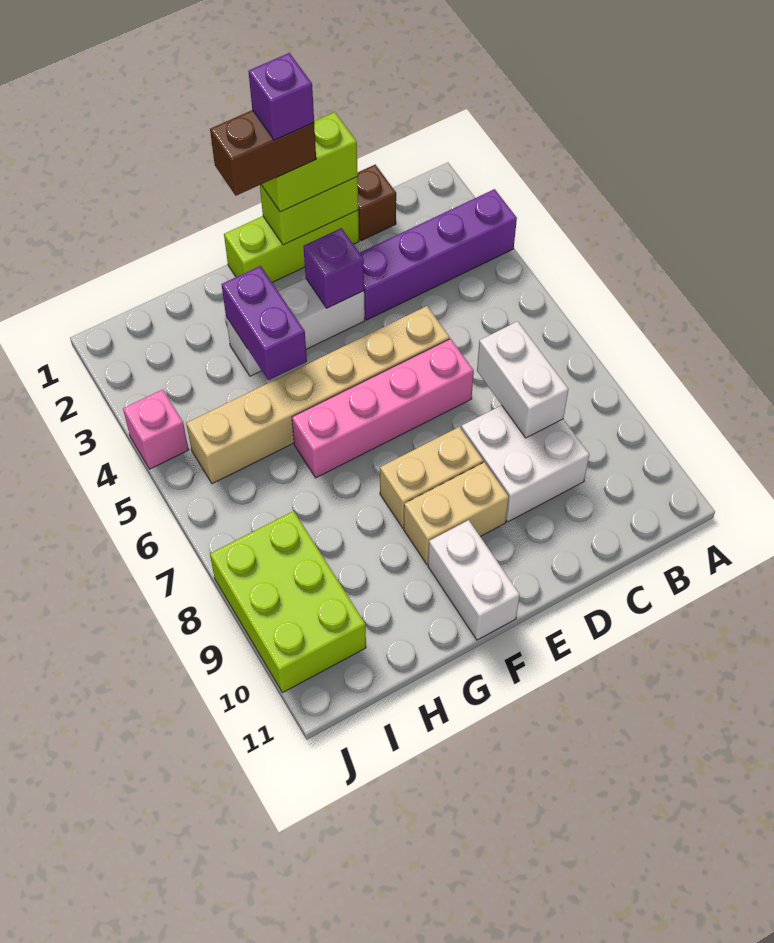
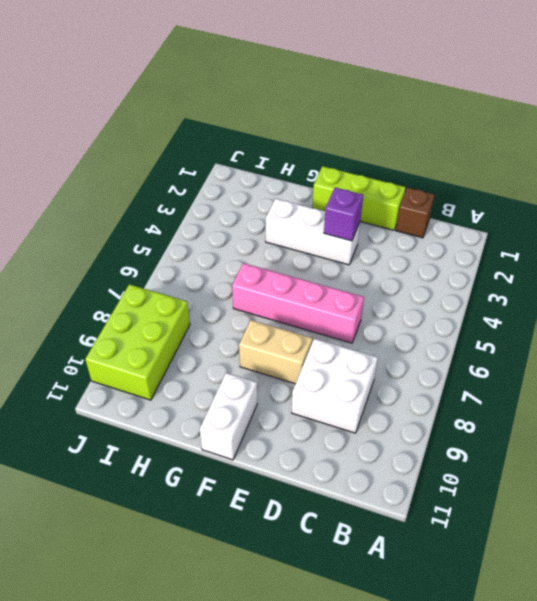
none -> purple brick A3:D3 level 1
none -> tan brick D5:I5 level 1
none -> tan brick E9:F9 level 1

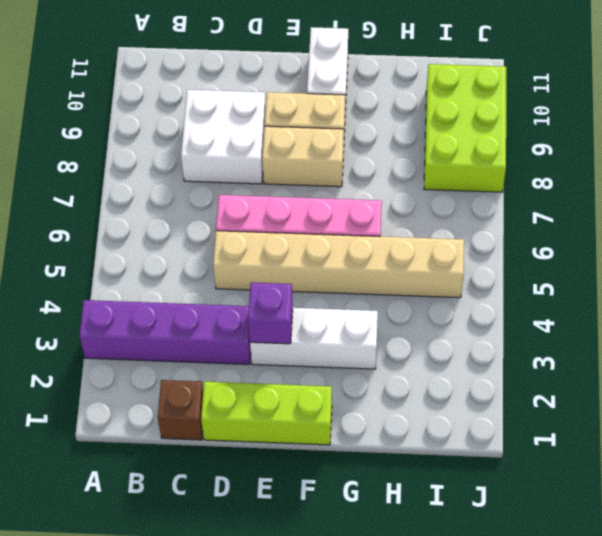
none -> pink brick J4 level 1
none -> white brick C7:C8 level 2
none -> lime brick D1:E1 level 2

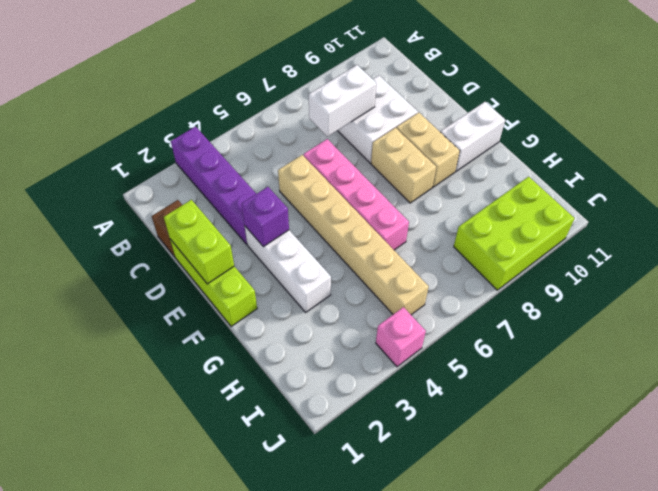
none -> purple brick G3:G4 level 2
none -> lime brick D1:E1 level 3
none -> brown brick E1:F1 level 4

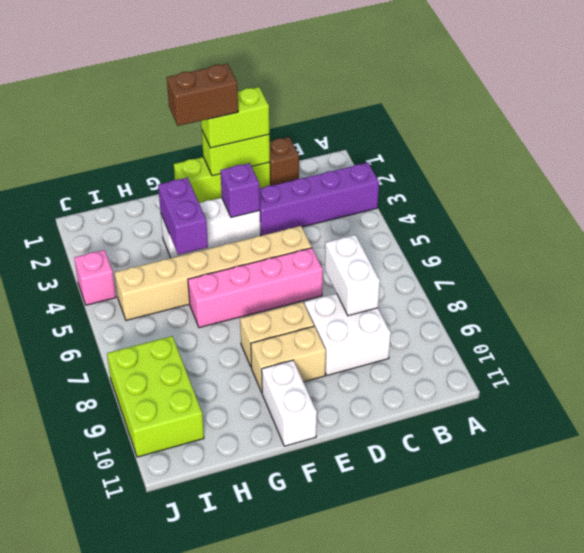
none -> purple brick E1 level 5

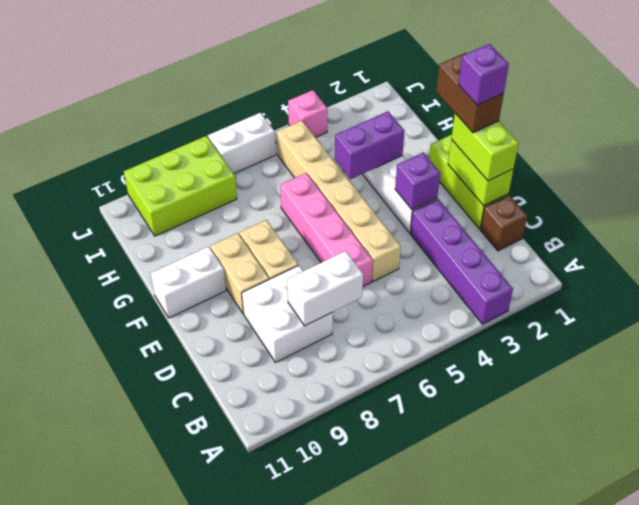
white brick J6:J7 level 1 -> none

